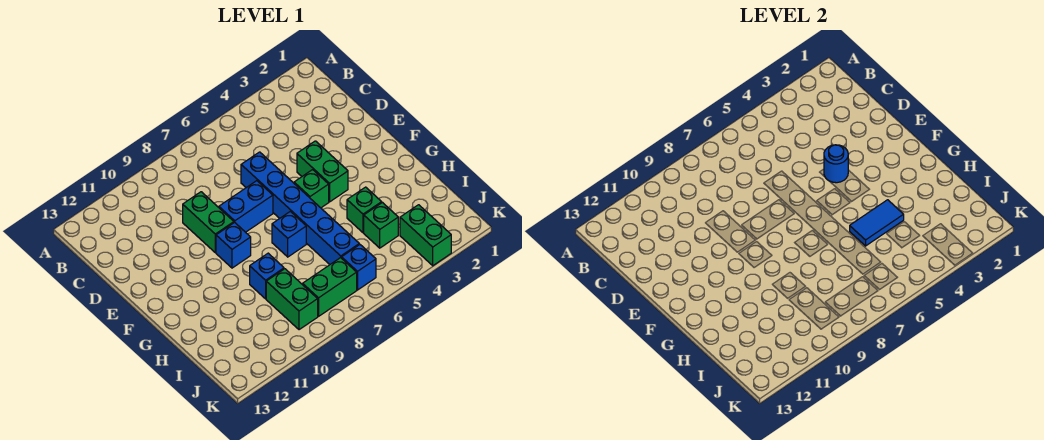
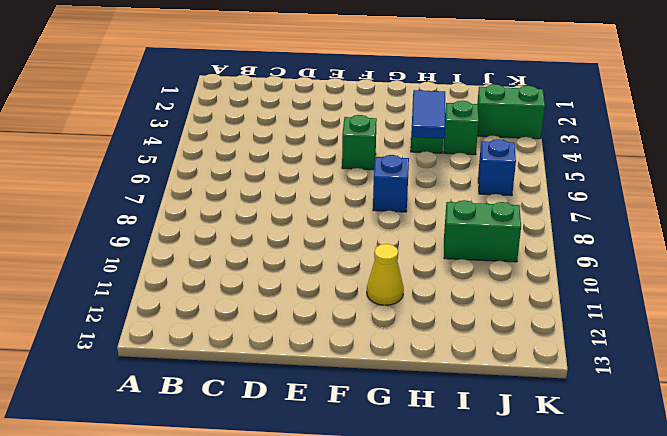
yellow cone G11 level 1 -> none
none -> blue brick D6:I6 level 1
none -> green brick D9:E9 level 1
none -> green brick E4:F4 level 1

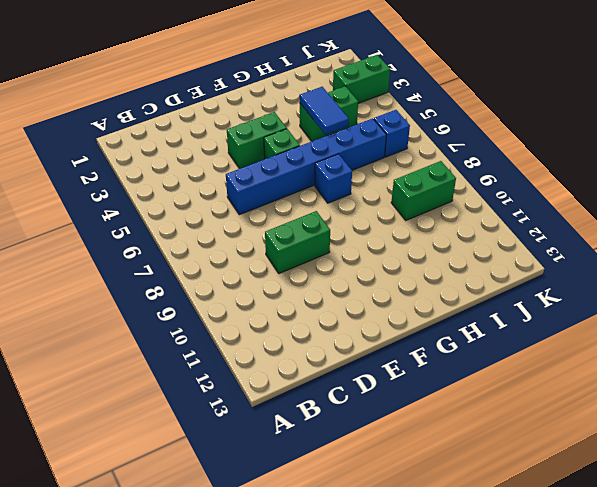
none -> blue brick E7:E8 level 1
none -> blue brick F9 level 1
none -> blue brick H9 level 1

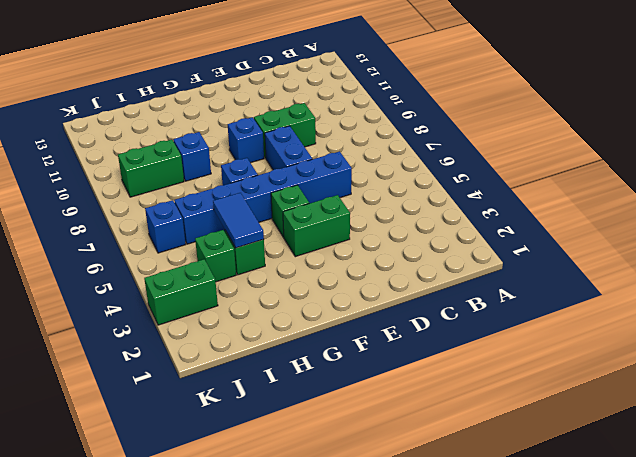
none -> green brick J7:J8 level 1
none -> blue round brick E4 level 2

